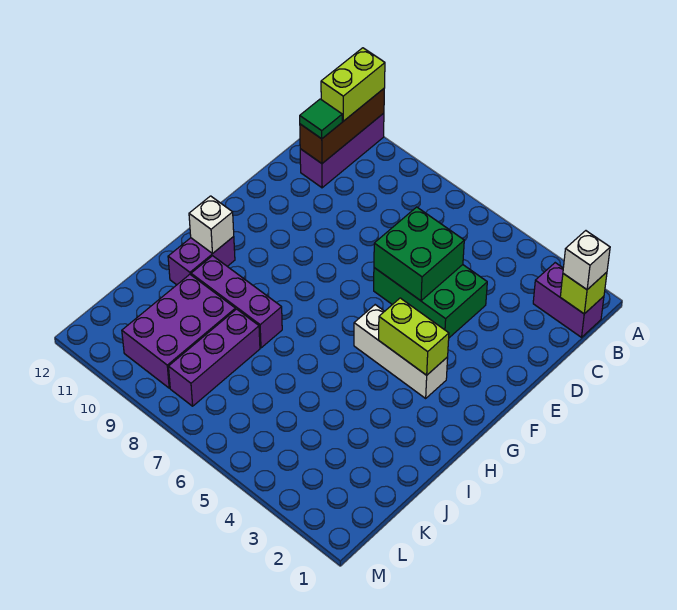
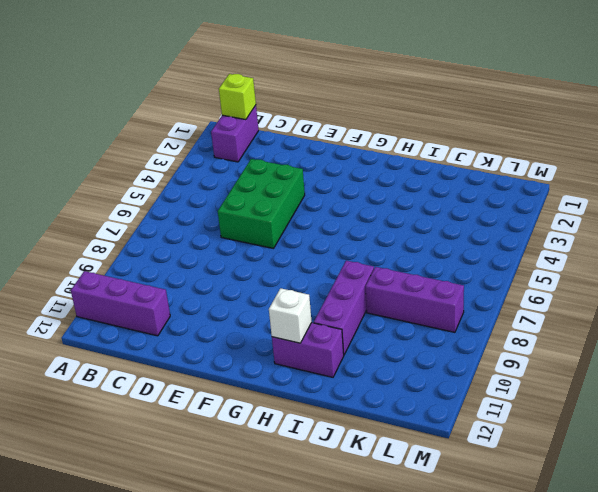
none -> white brick G3:G5 level 1
none -> purple brick J9:L10 level 1
none -> brown brick A11:C11 level 2

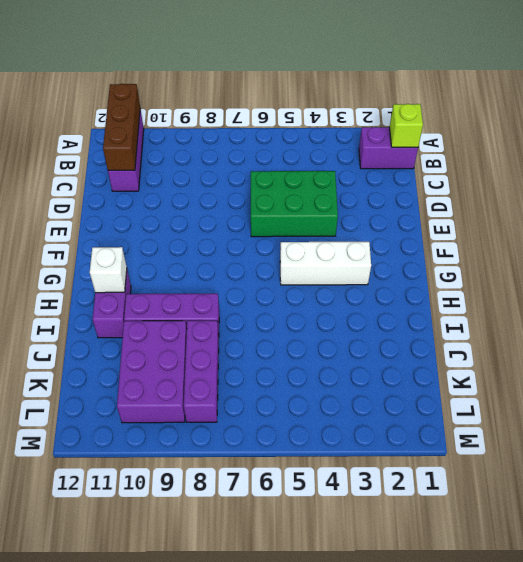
none -> green brick D5:E6 level 2
none -> lime brick G3:G4 level 2
none -> lime brick A11:B11 level 3

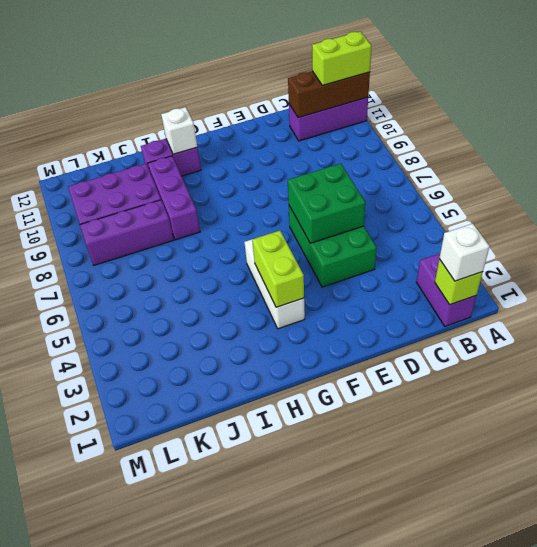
none -> green tile C11 level 3

